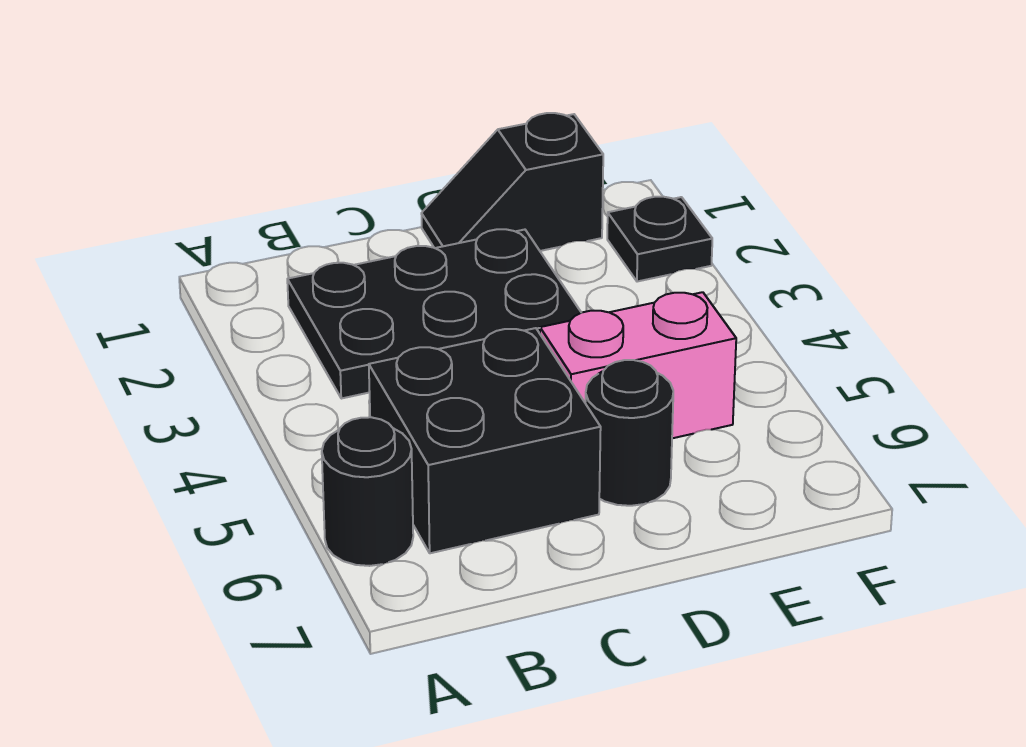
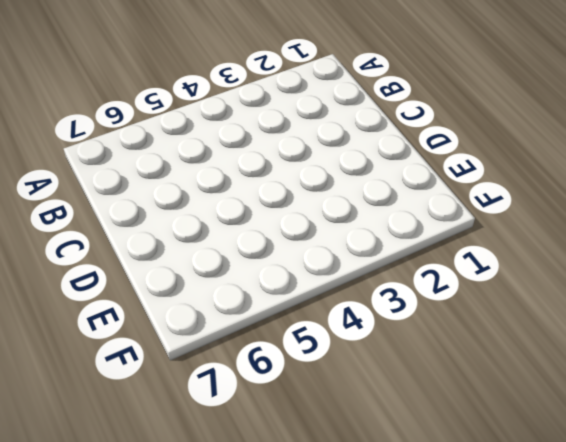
none -> black round brick A6 level 1
none -> black plate B2:D3 level 1

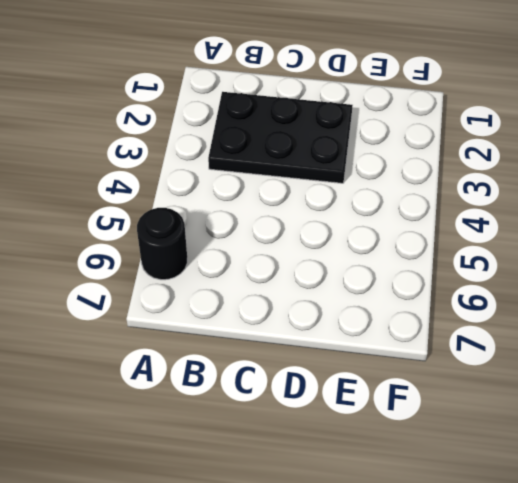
none -> black brick B5:C6 level 1
none -> black slope D1:E1 level 1 top E

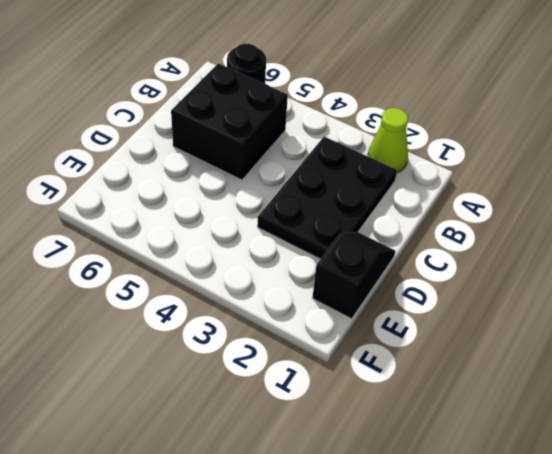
lime cone A2 level 1 -> none
none -> pink brick D5:E5 level 1
none -> black round brick D6 level 1

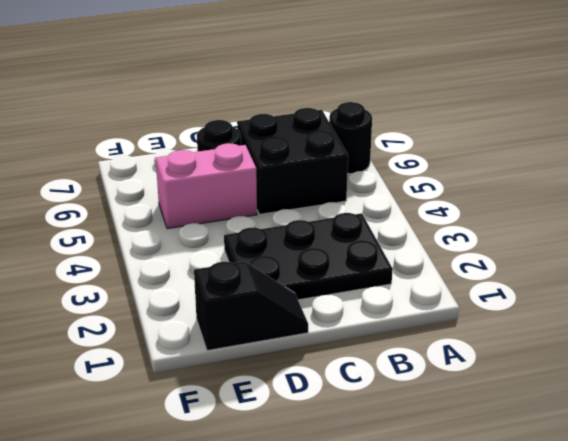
none -> black plate F2 level 1

